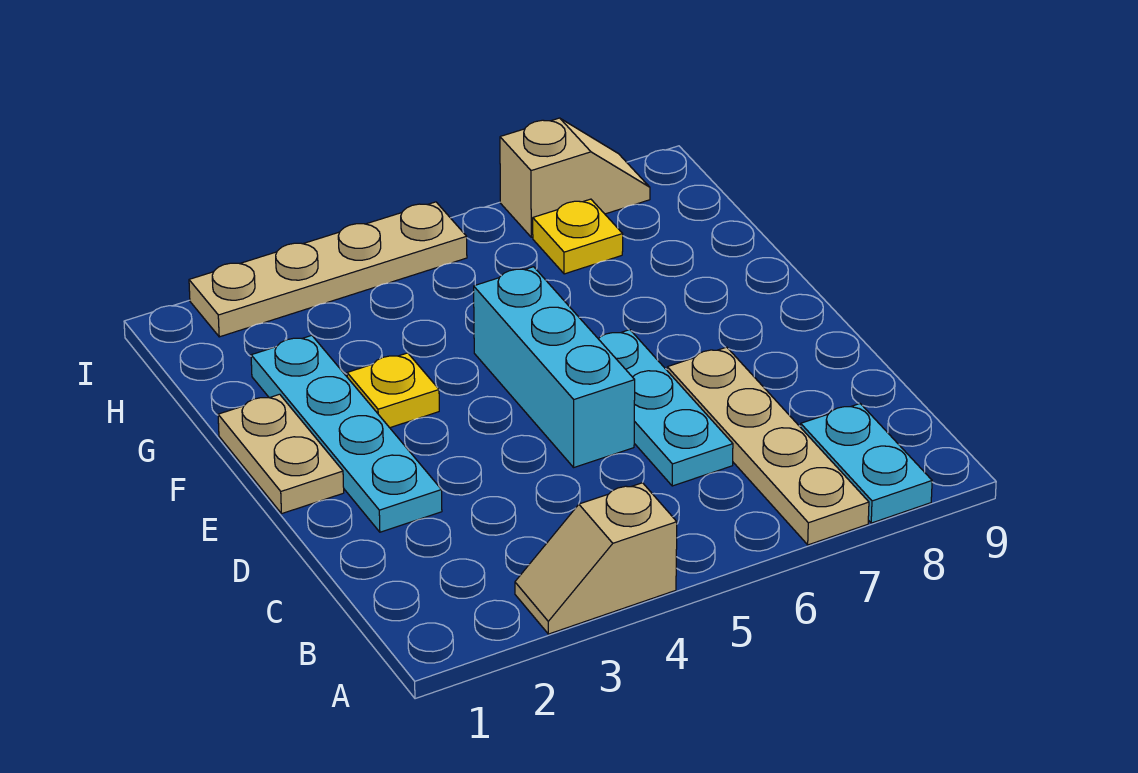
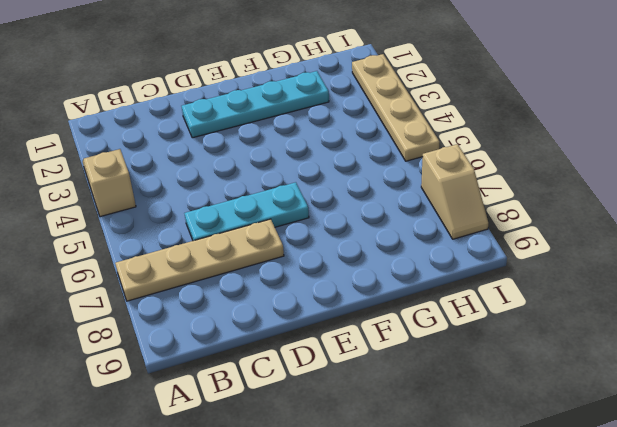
none -> cyan plate A8:B8 level 1
none -> cyan brick D5:F5 level 1

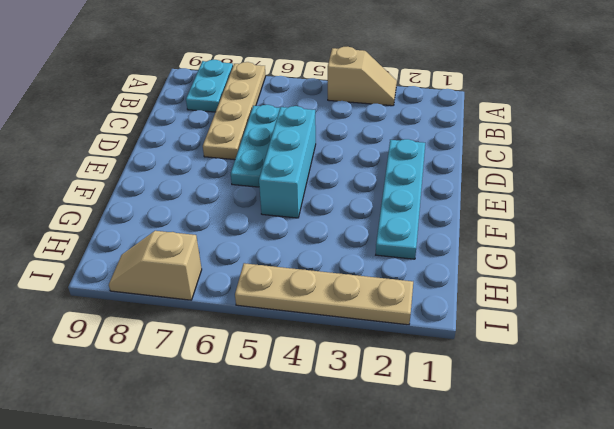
none -> tan plate E1:F1 level 1
none -> yellow plate F3 level 1

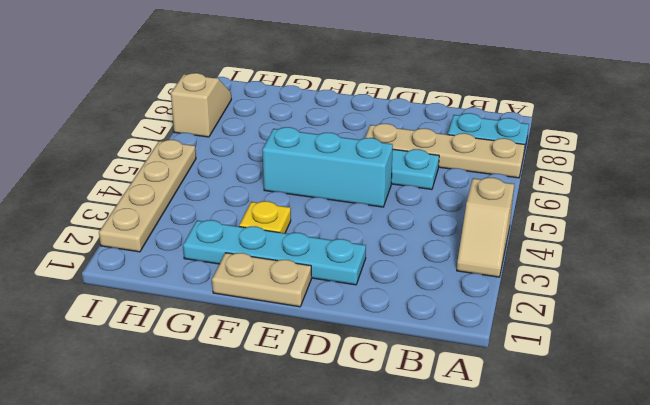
none -> yellow plate H7 level 1

